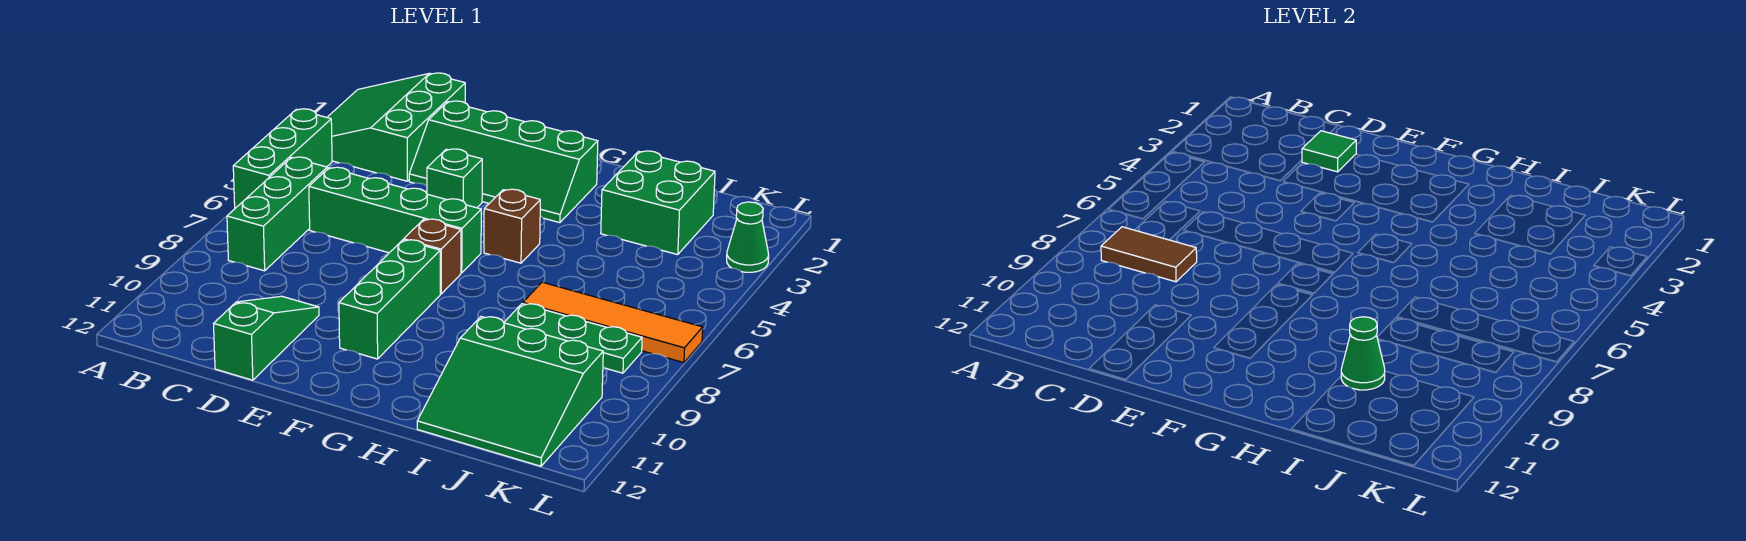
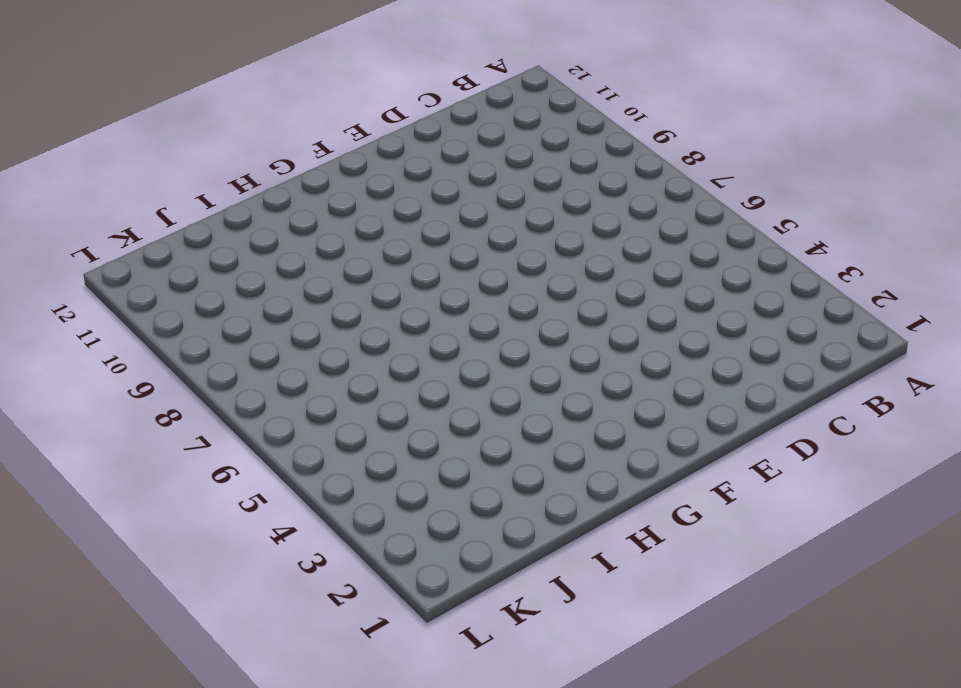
none -> green slope A1:C3 level 1 top C
none -> green brick A4:A6 level 1
none -> green brick B6:B8 level 1

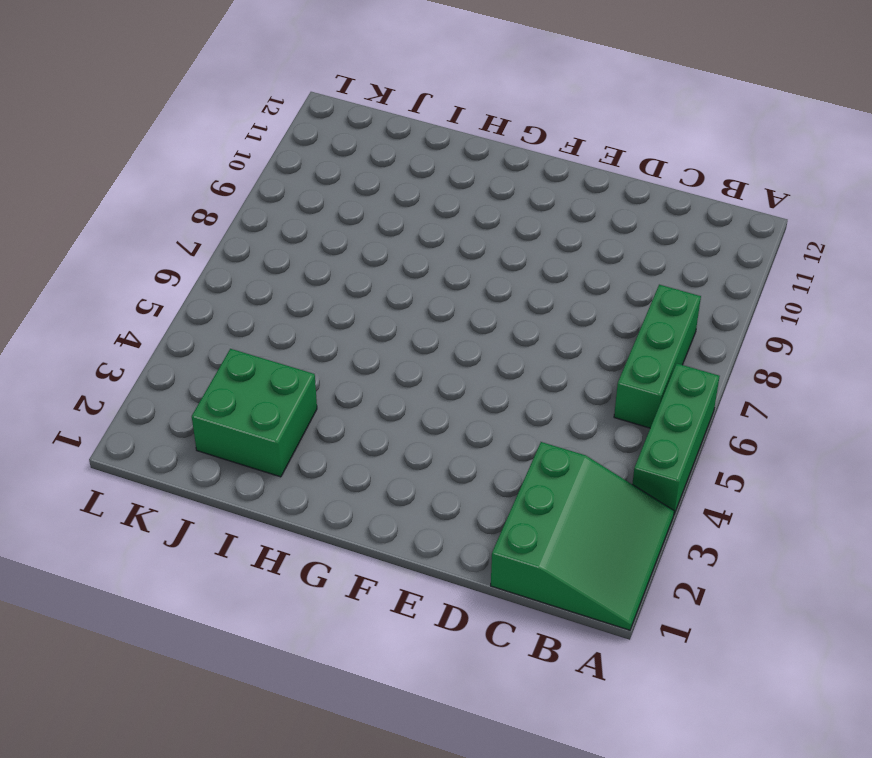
none -> green brick C6:F6 level 1
none -> green slope D2:G3 level 1 top 2
none -> green slope D10:D12 level 1 top 12

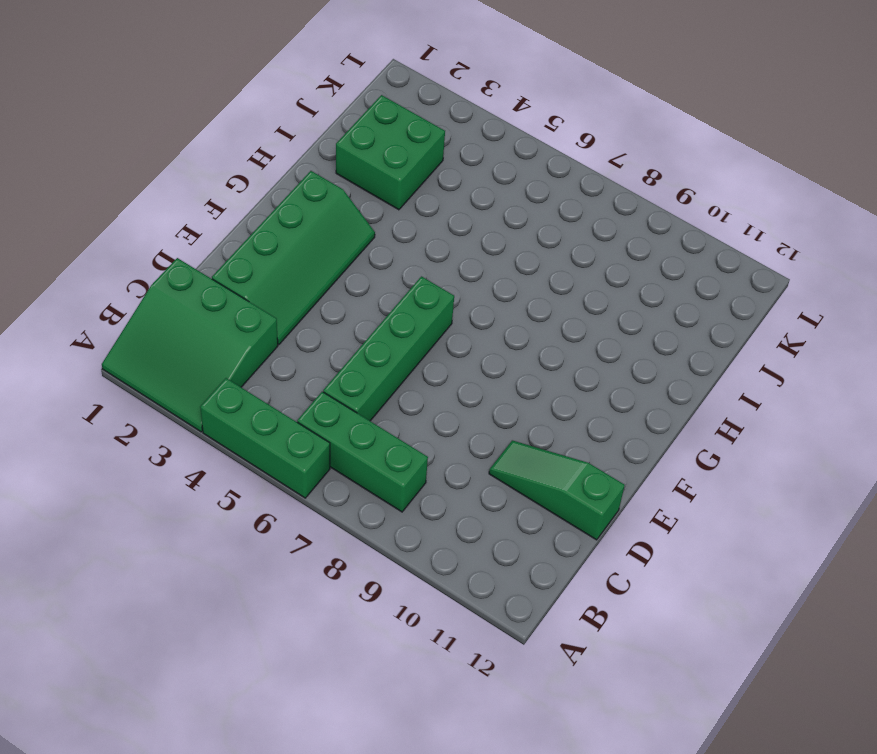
none -> green brick E4 level 1
none -> brown brick F7 level 1
none -> green brick F8:F10 level 1

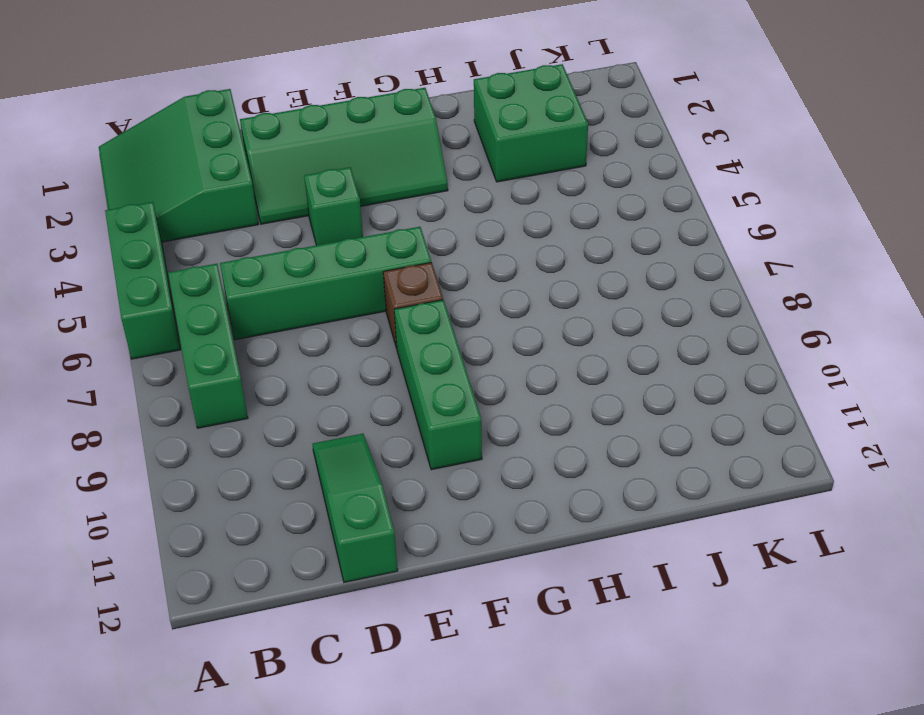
none -> brown brick G5 level 1
none -> orange tile I7:L7 level 1
none -> green plate I8:K8 level 1

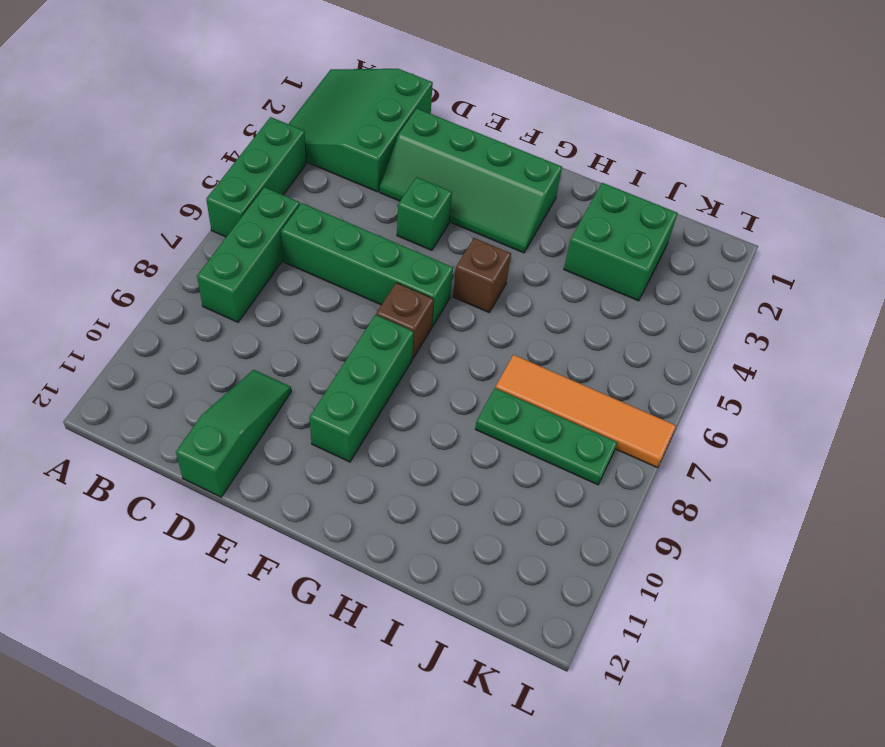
none -> green slope I10:K12 level 1 top 10
none -> green cone L3 level 1
none -> brown tile B8:C8 level 2

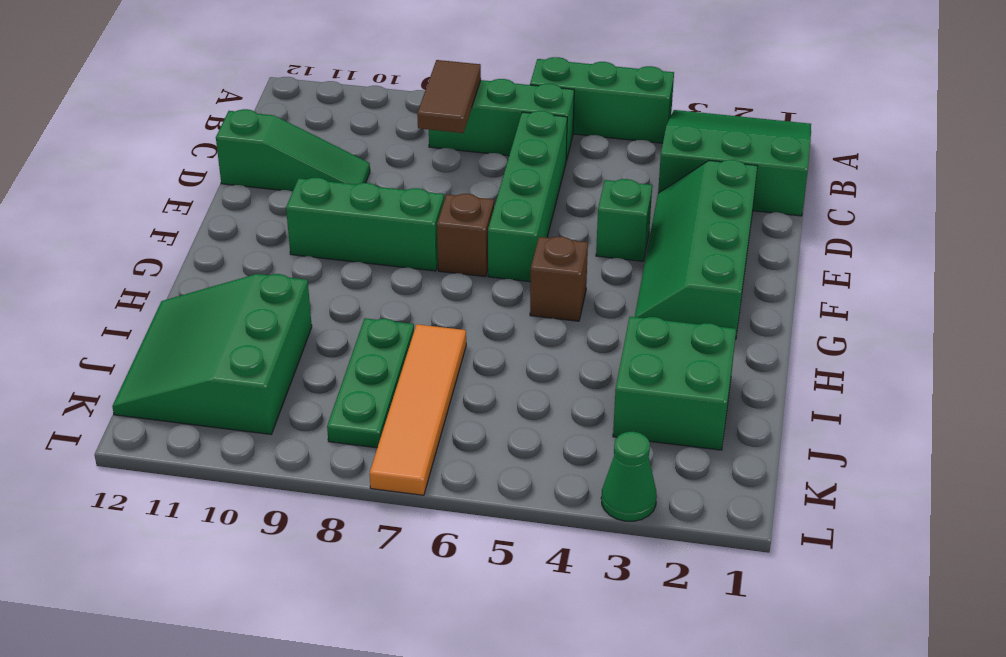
none -> green tile D2 level 2
none -> green cone I10 level 2

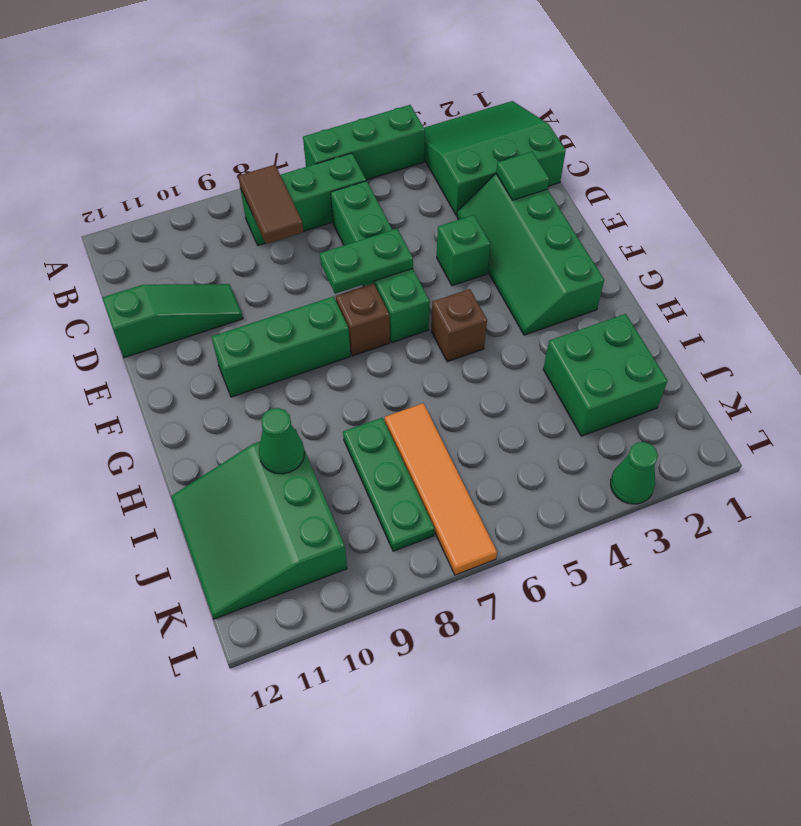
green plate E6:E7 level 2 -> none

